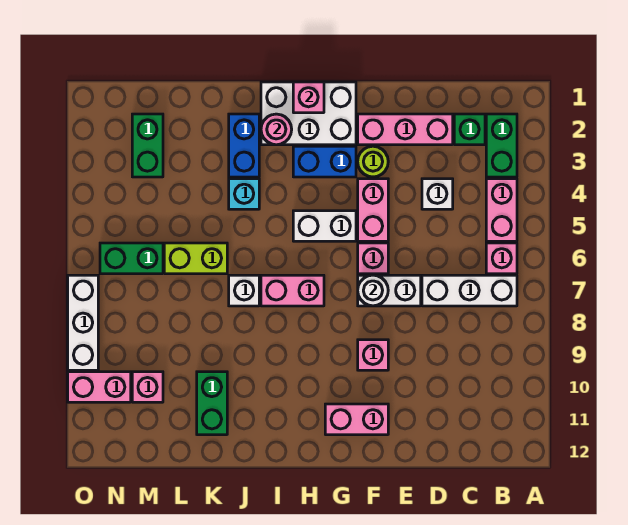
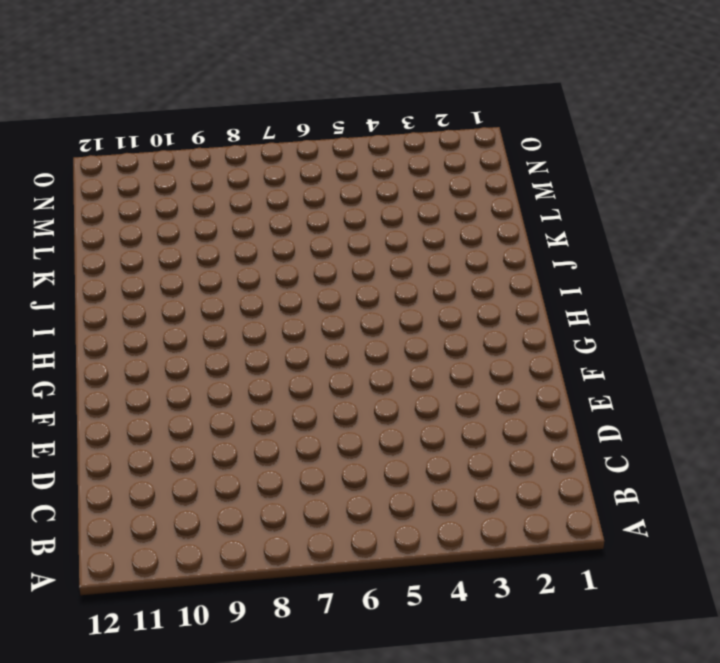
none -> green brick B2:B3 level 1
none -> pink brick B4:B5 level 1
none -> pink brick B6 level 1
none -> white brick B7:D7 level 1

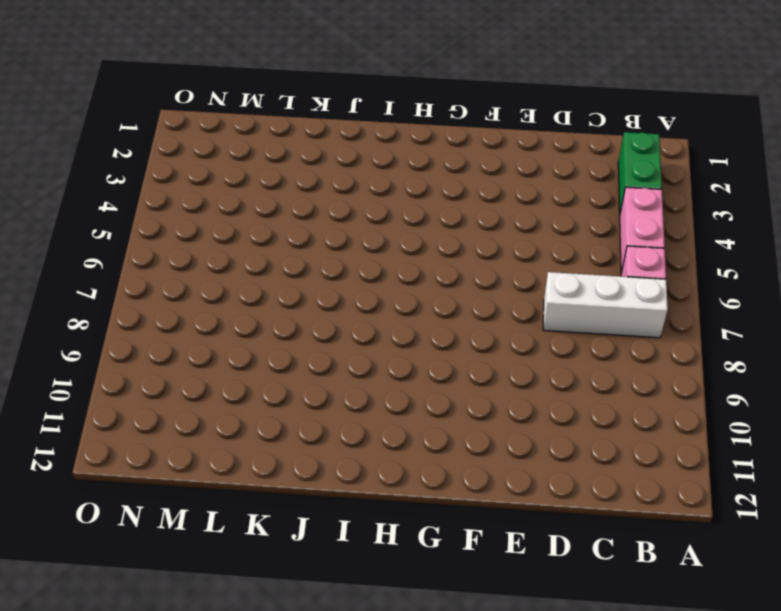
none -> green brick C2 level 1
none -> pink brick D2:F2 level 1
none -> white brick D4 level 1
none -> white brick E7:F7 level 1

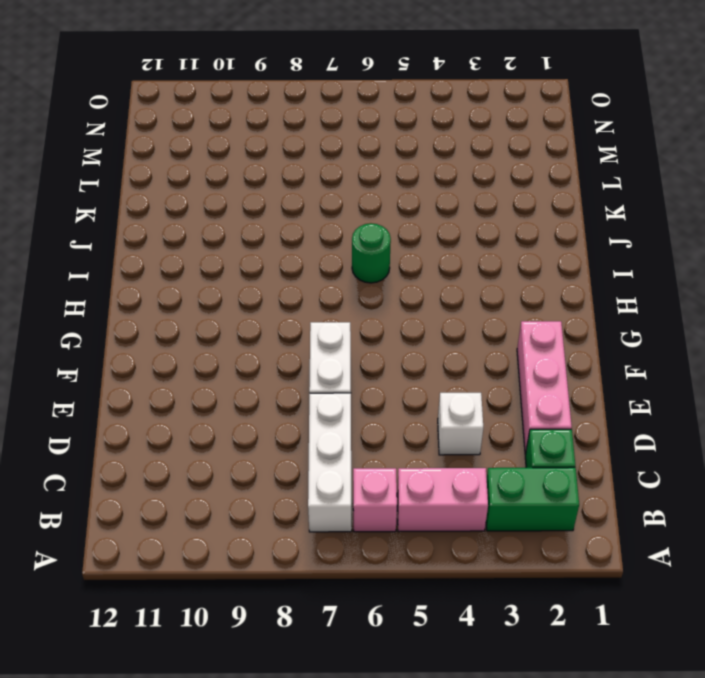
green round brick I6 level 1 -> none
none -> lime round brick F3 level 1
none -> pink brick F4:F5 level 1
none -> pink brick F6 level 1
none -> pink brick F9 level 1

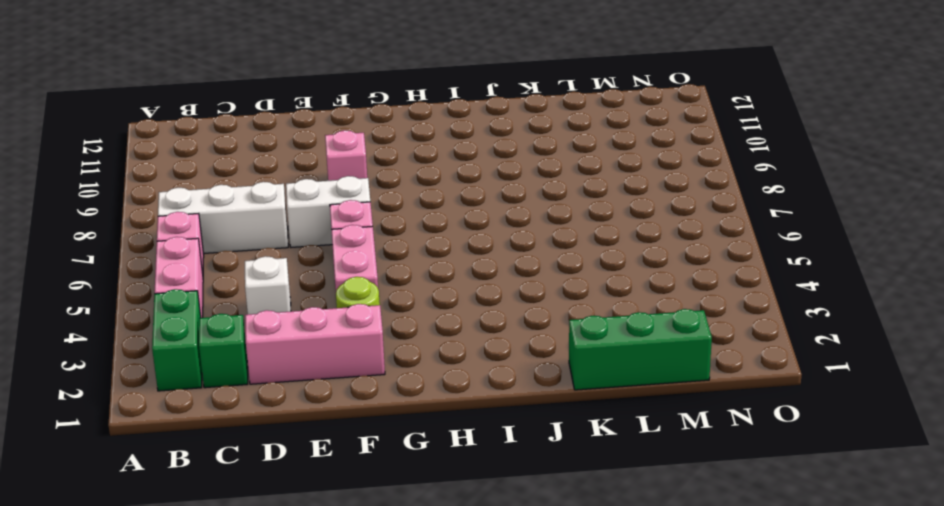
green brick K1:M1 level 1 -> none
none -> pink brick F11:G11 level 1
none -> white brick G1:I2 level 1
none -> blue brick G3:H3 level 1
none -> white brick G5:H5 level 1

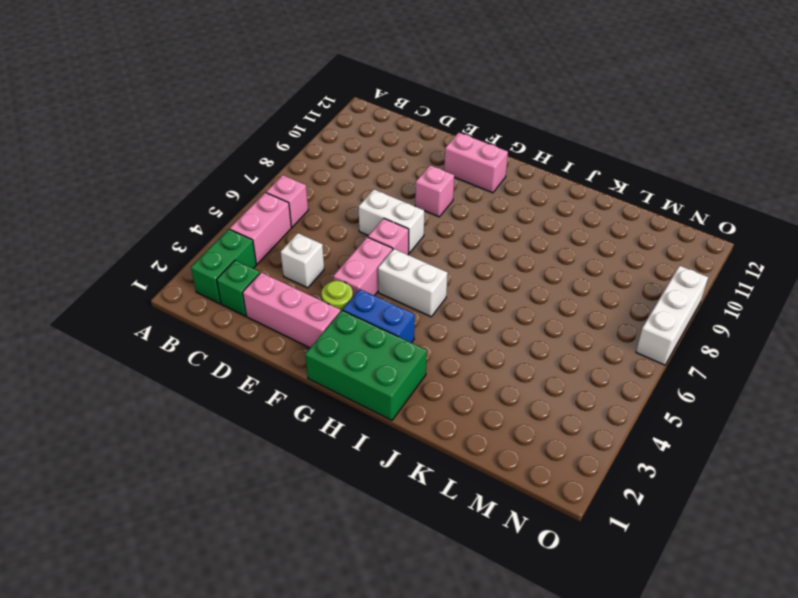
green brick G1:I2 level 1 -> white brick G1:I2 level 1
none -> white brick B7:D7 level 1
none -> pink brick H7:I7 level 1
none -> blue brick J2:J3 level 1
none -> cyan brick J4 level 1

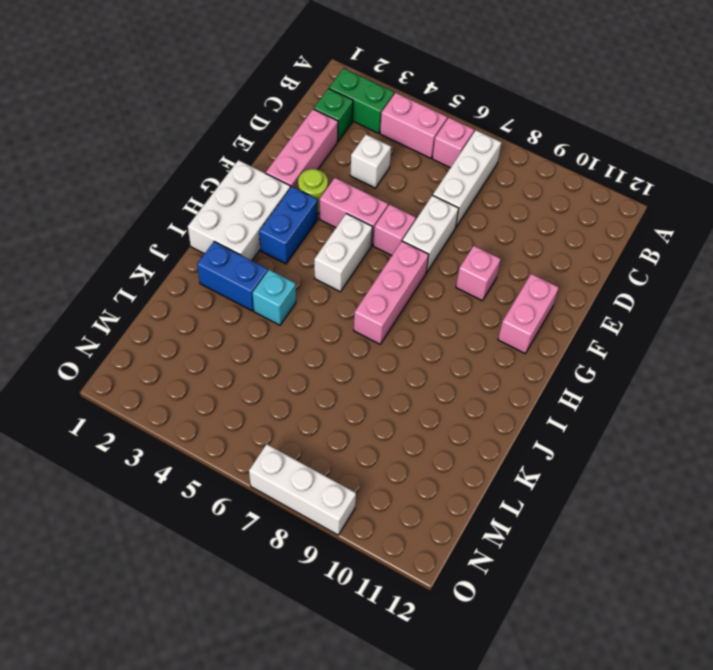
pink brick G7:I7 level 1 -> pink brick H7:I7 level 1
none -> white brick J7 level 1
none -> lime brick K6:L6 level 1
none -> green brick K10:K11 level 1
none -> green brick M2:M3 level 1

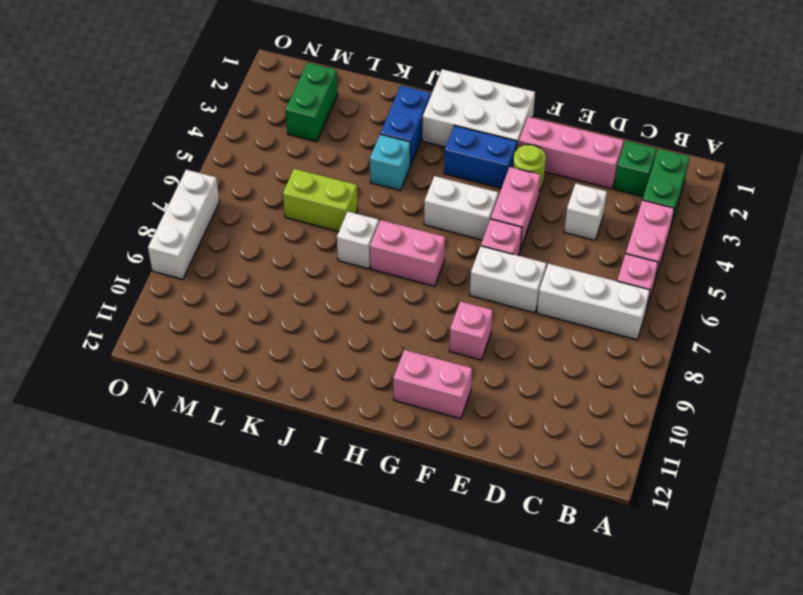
none -> green brick K10:K11 level 1
none -> green brick M6:N6 level 1
none -> pink brick M10 level 1
none -> pink brick N10:O10 level 1

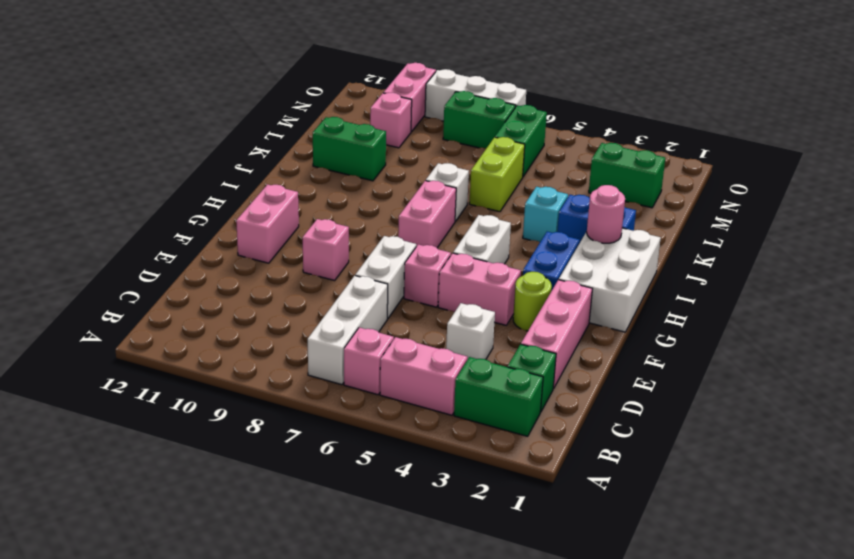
green brick N7:N8 level 1 -> none
none -> white round brick F7 level 2
none -> pink brick H1 level 2

